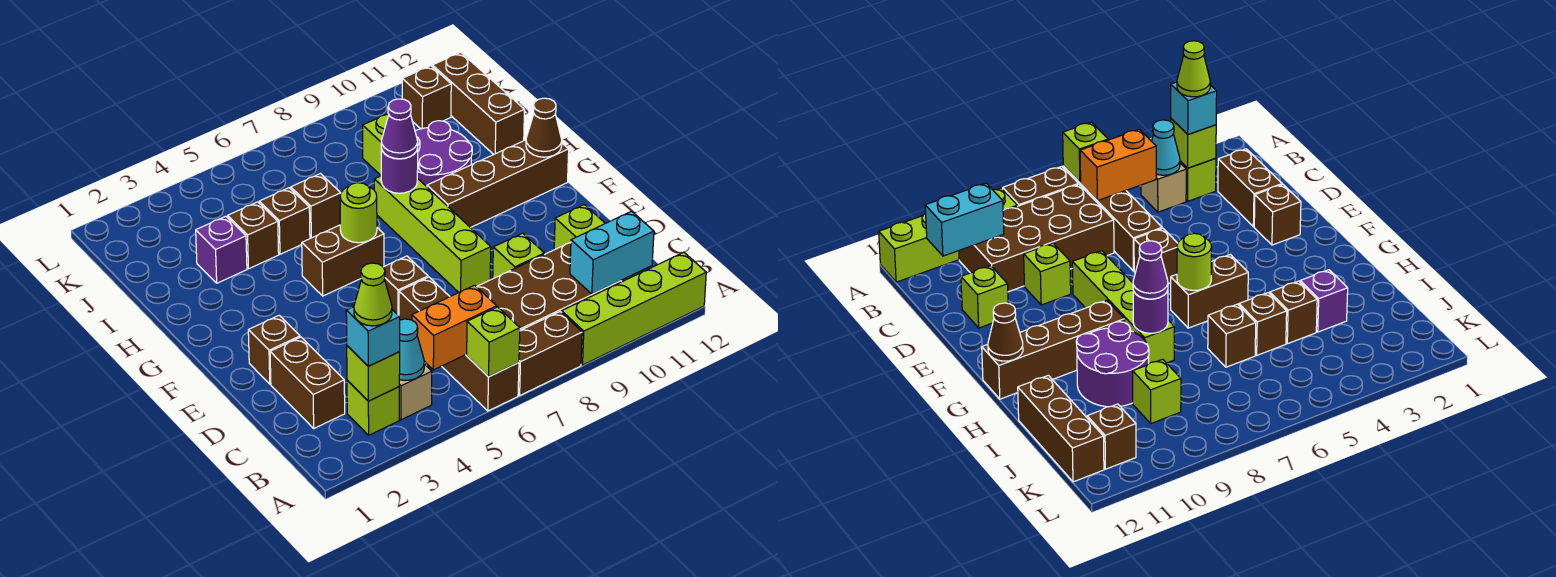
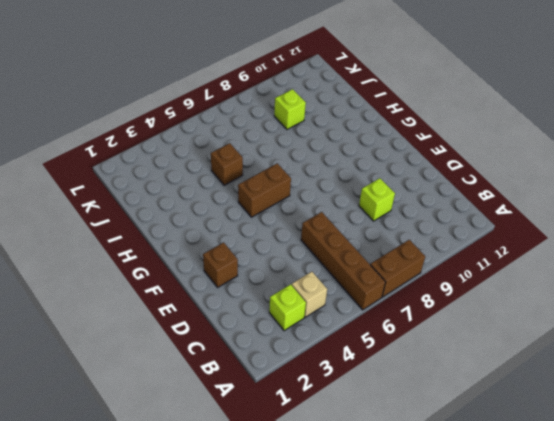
none -> lime brick A9:A12 level 1
none -> brown brick B7:C10 level 1
none -> brown brick C2:D2 level 1
none -> lime brick D11 level 1

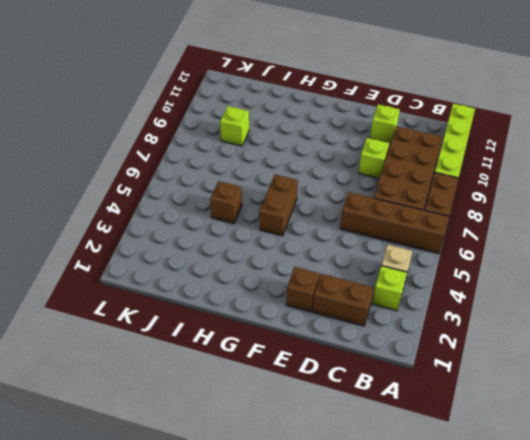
none -> brown brick E6 level 1
none -> lime brick E8:H8 level 1
none -> brown brick G9:G12 level 1
none -> purple round brick H9:I10 level 1

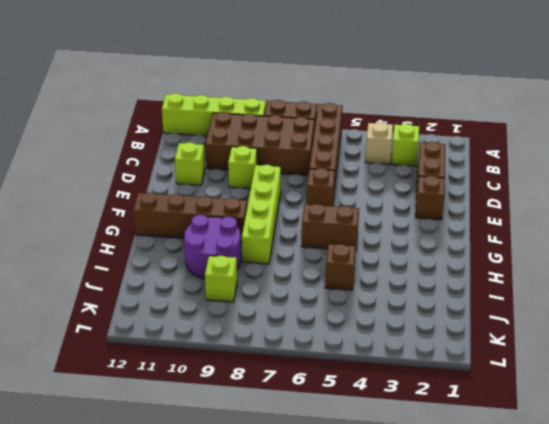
none -> purple brick I3 level 1
none -> brown brick I4 level 1
none -> brown brick I6 level 1
none -> brown brick I12:K12 level 1

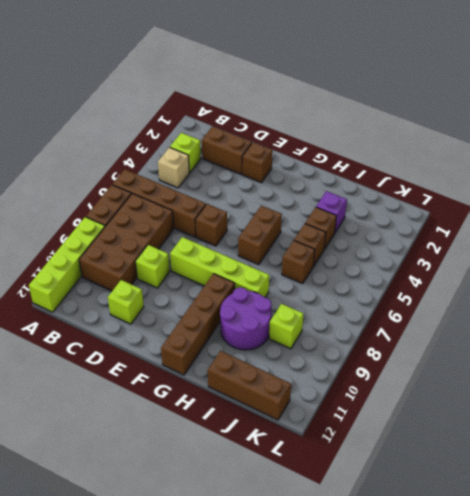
none -> brown brick K11 level 1
none -> lime brick A6 level 2
none -> lime brick B3 level 2
none -> cyan cone B4 level 2

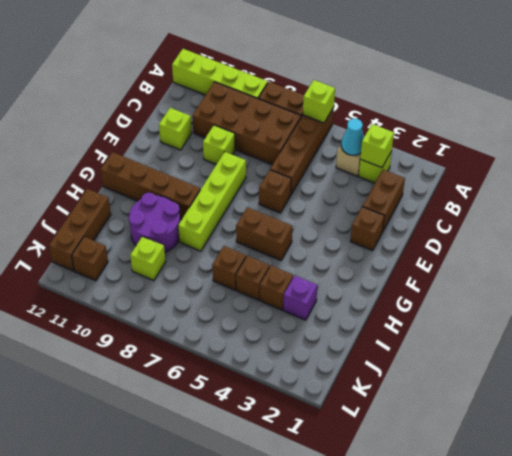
none -> orange brick B5:B6 level 2
none -> cyan brick B10:B11 level 2
none -> lime round brick G6 level 2
none -> brown cone G12 level 2

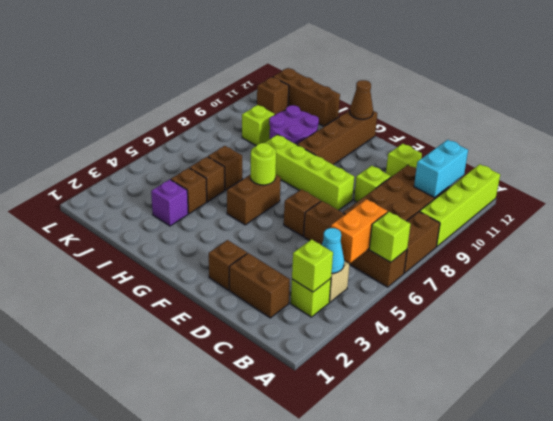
none -> purple round brick H8 level 2
none -> cyan brick B3 level 3
none -> purple cone H8 level 3
none -> lime cone B3 level 4

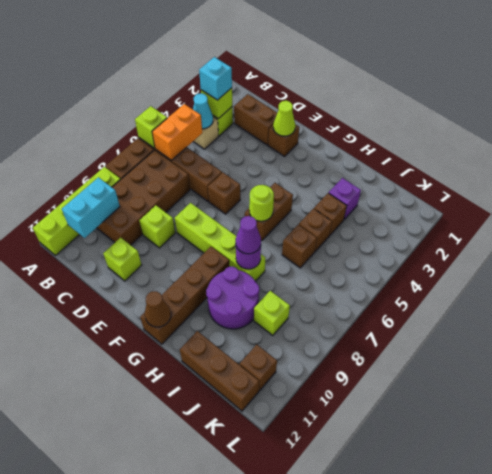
lime cone E2 level 2 -> lime cone B3 level 4

